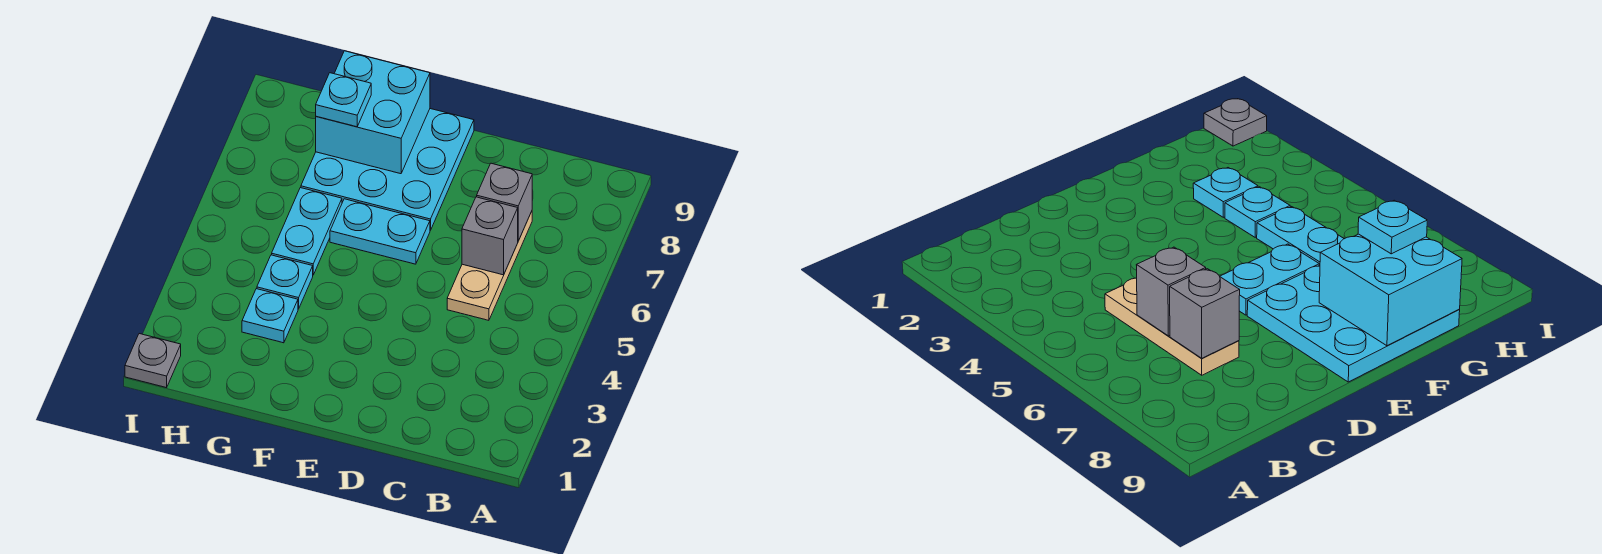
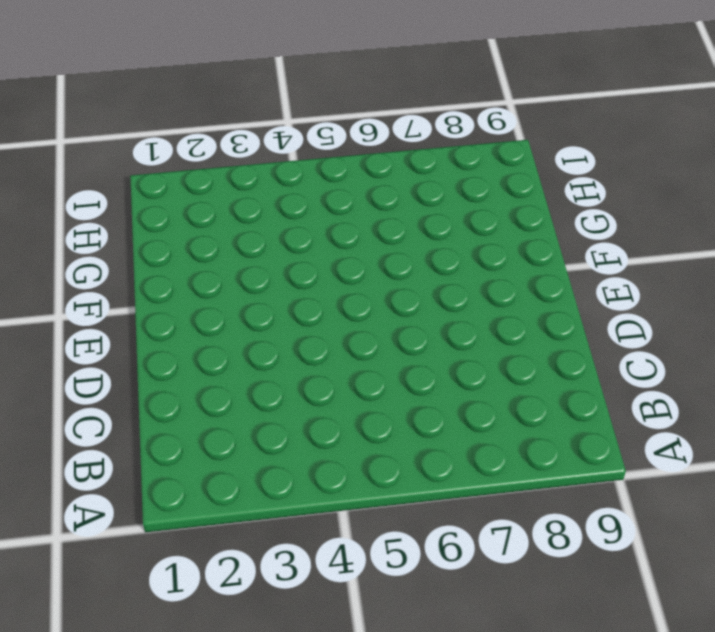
none -> tan plate C5:C7 level 1
none -> cyan plate E6:F6 level 1

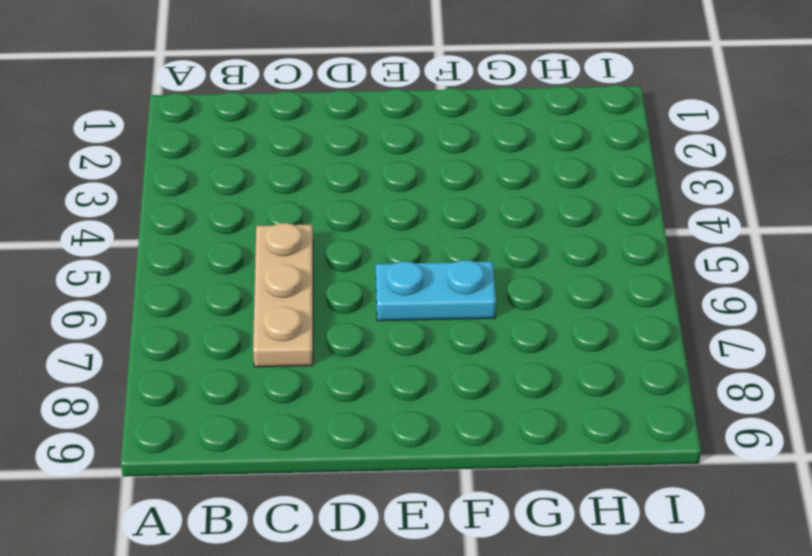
none -> cyan plate E7:G9 level 1
none -> cyan plate G3 level 1

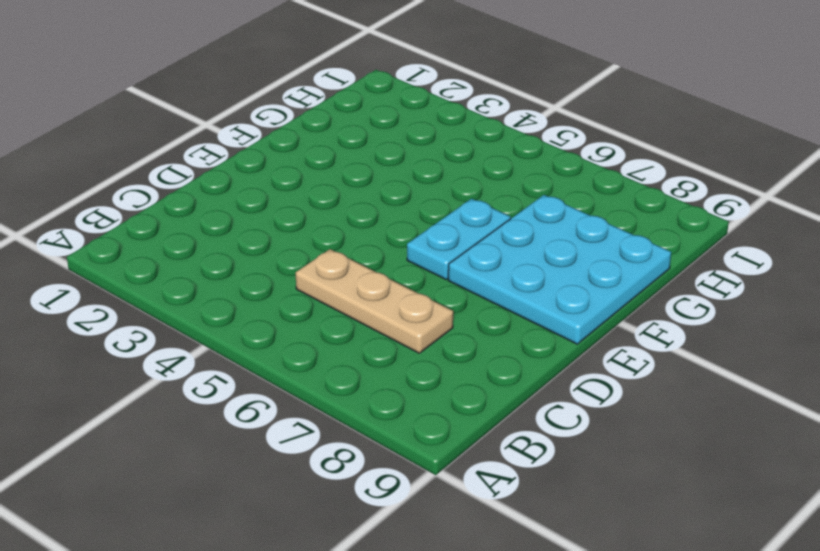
none -> cyan plate G3 level 1
none -> cyan plate G4 level 1

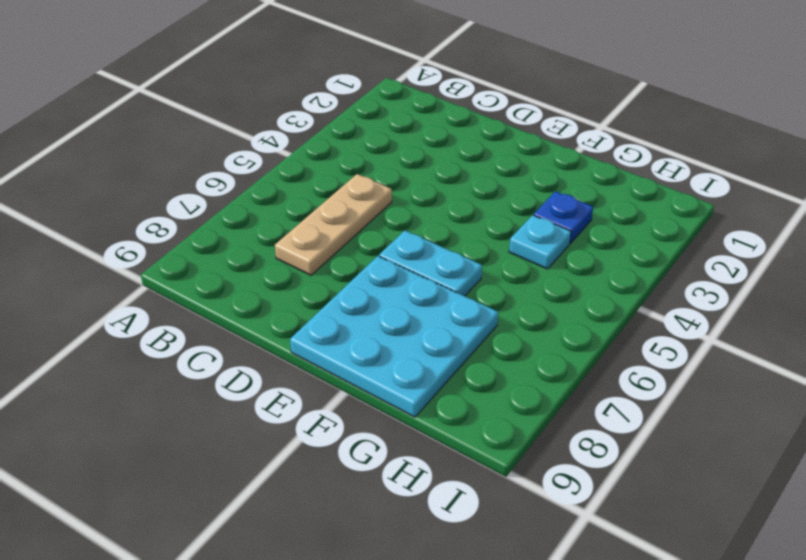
blue plate G3 level 1 -> cyan plate G3 level 1
none -> cyan plate G5:G6 level 1
none -> grey plate I1 level 1

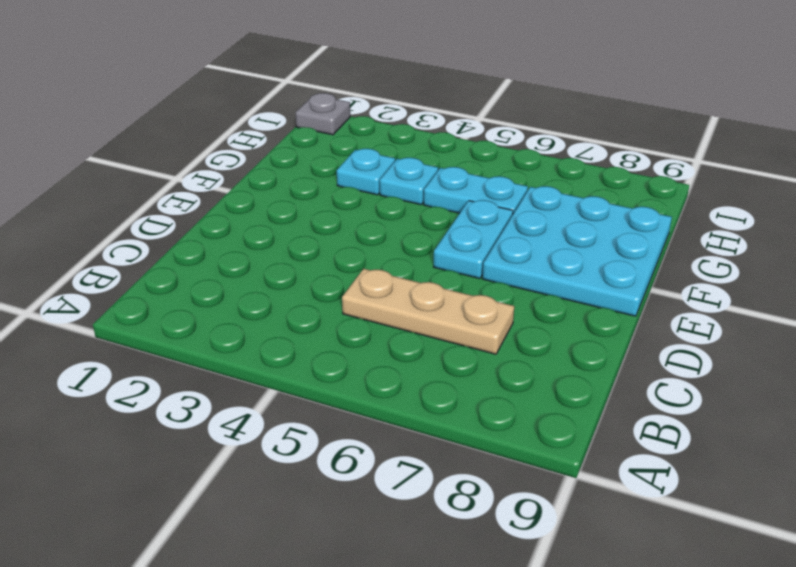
none -> grey brick C6 level 2
none -> grey brick C7 level 2

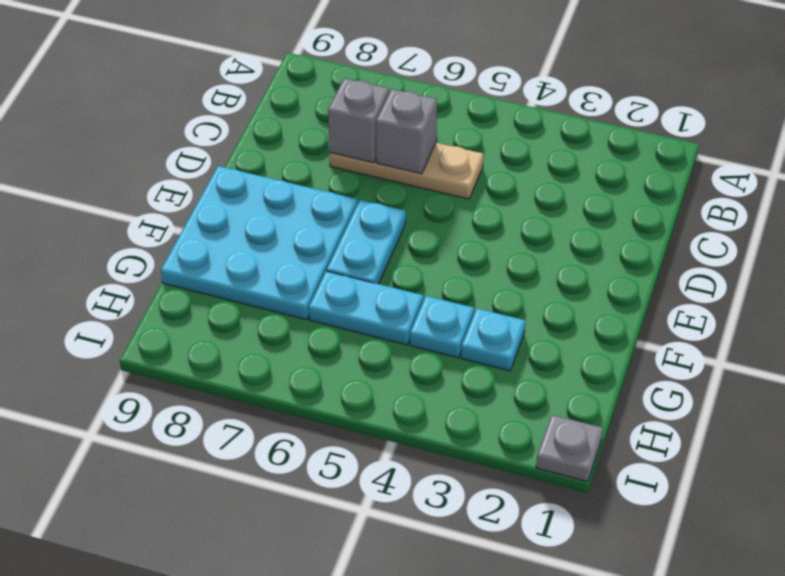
none -> cyan brick F8:G9 level 2
none -> cyan plate G8 level 3

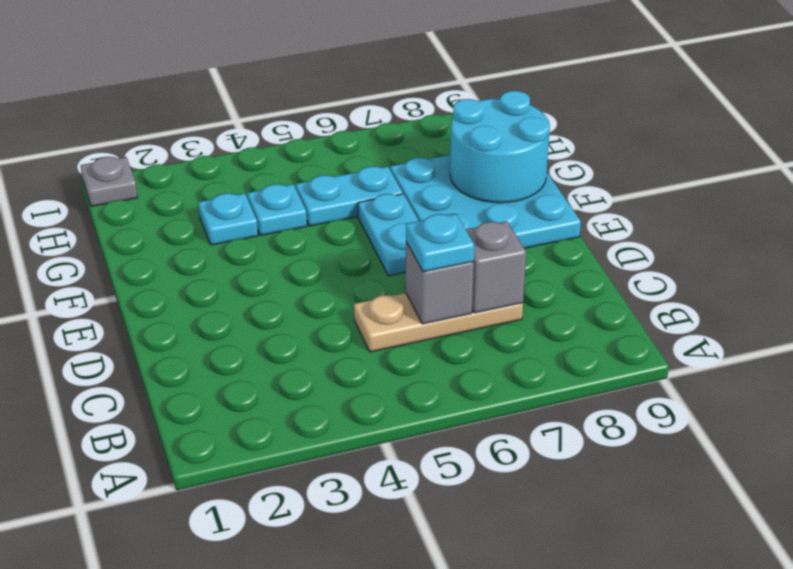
cyan plate C6 level 3 -> cyan plate G8 level 3
cyan round brick F8:G9 level 2 -> cyan brick F8:G9 level 2

